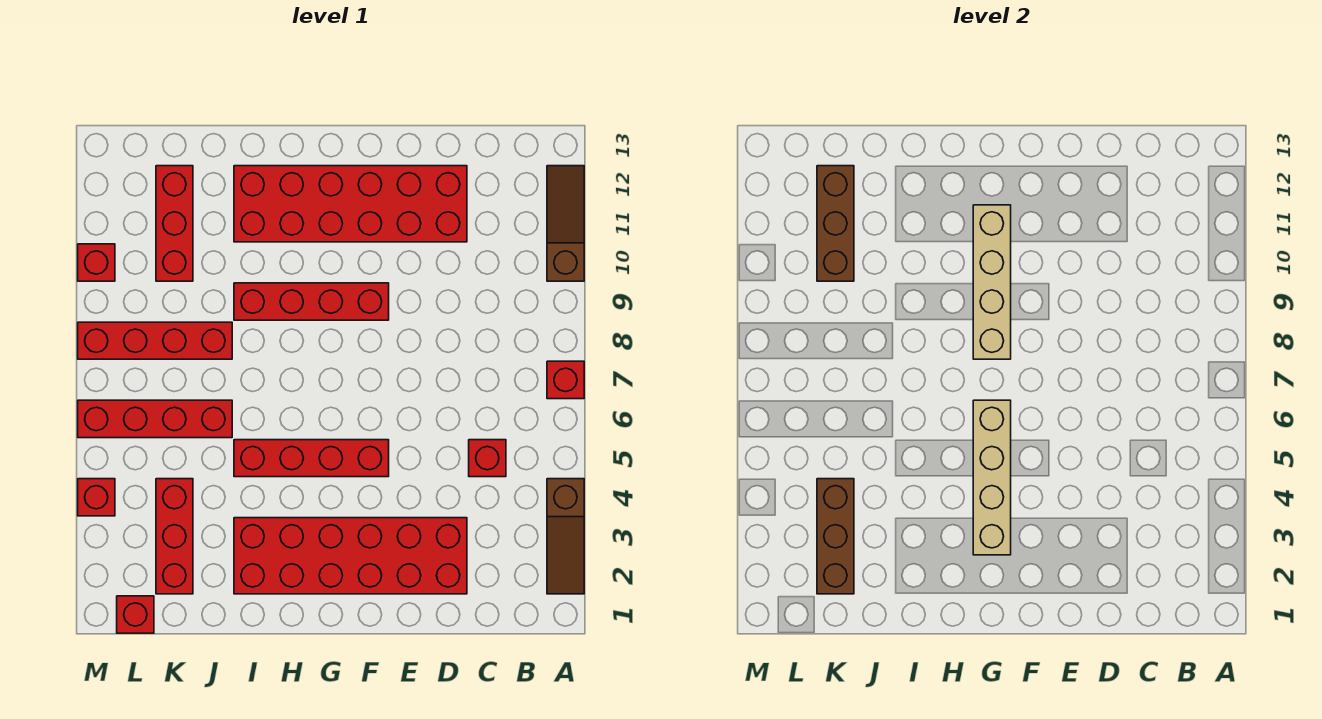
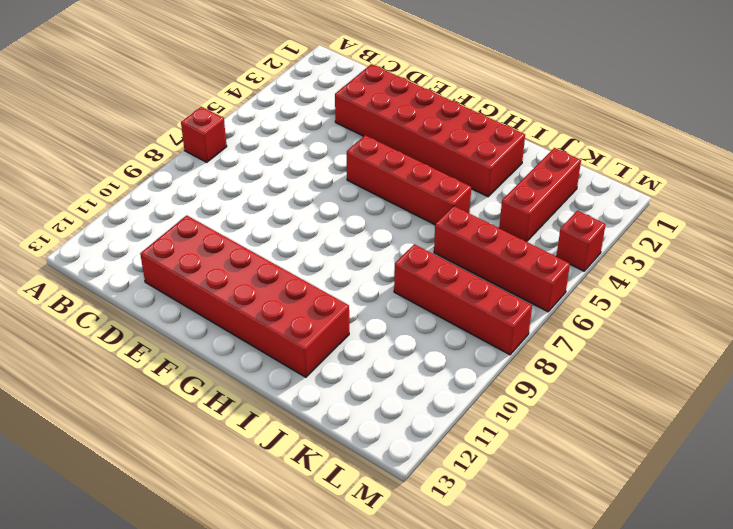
none -> brown slope A2:A4 level 1 top 4
none -> brown slope A10:A12 level 1 top 10
none -> red brick C5 level 1

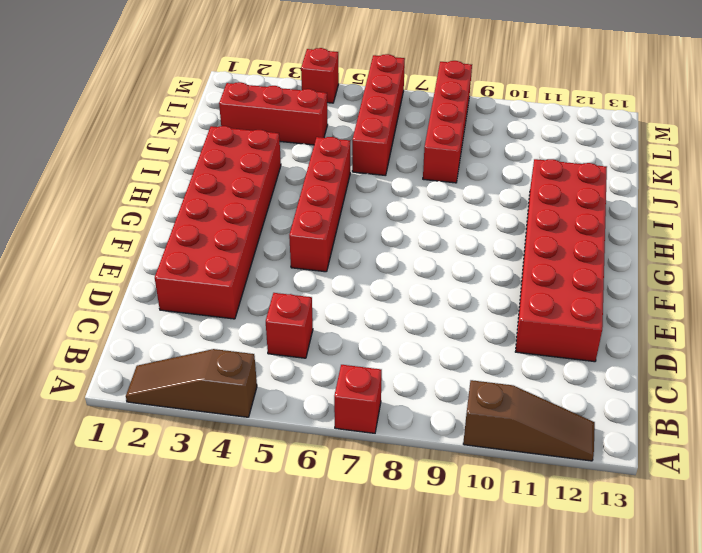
none -> red brick F9:I9 level 1
none -> red brick K10:K12 level 1
none -> red brick L1 level 1

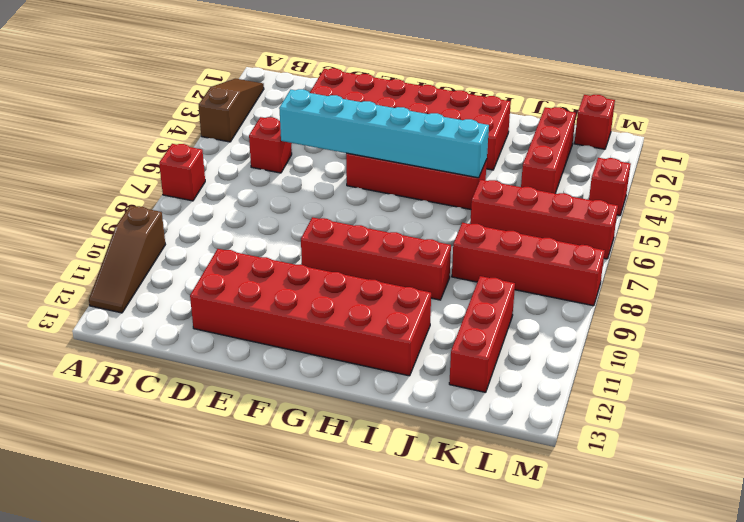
cyan brick D5:I5 level 2 -> tan brick G3:G6 level 2
none -> red brick M10 level 1
none -> tan brick G8:G11 level 2
none -> brown brick K2:K4 level 2

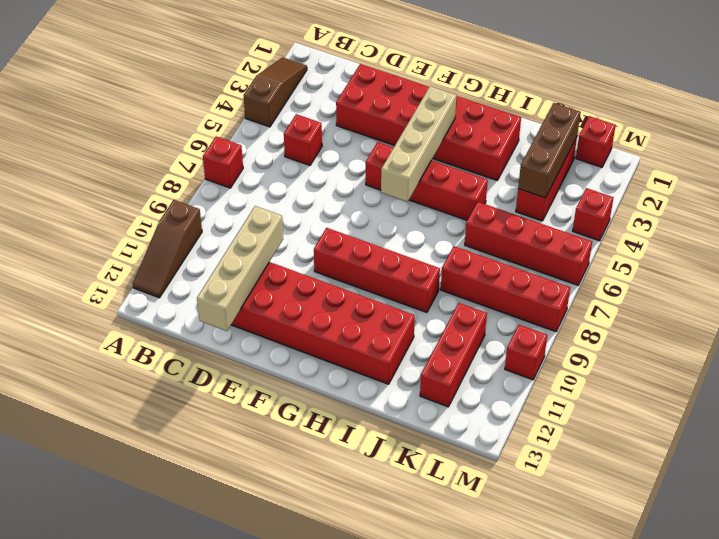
tan brick D10:D13 level 2 -> tan brick G8:G11 level 2
none -> brown brick K10:K12 level 2

